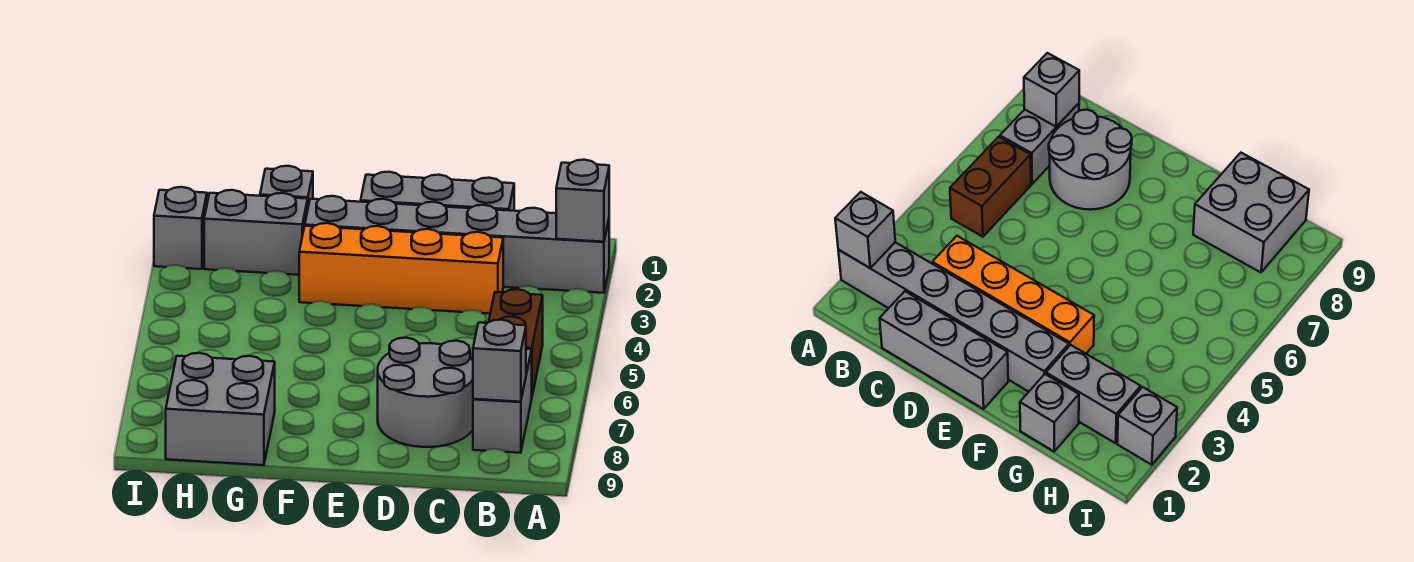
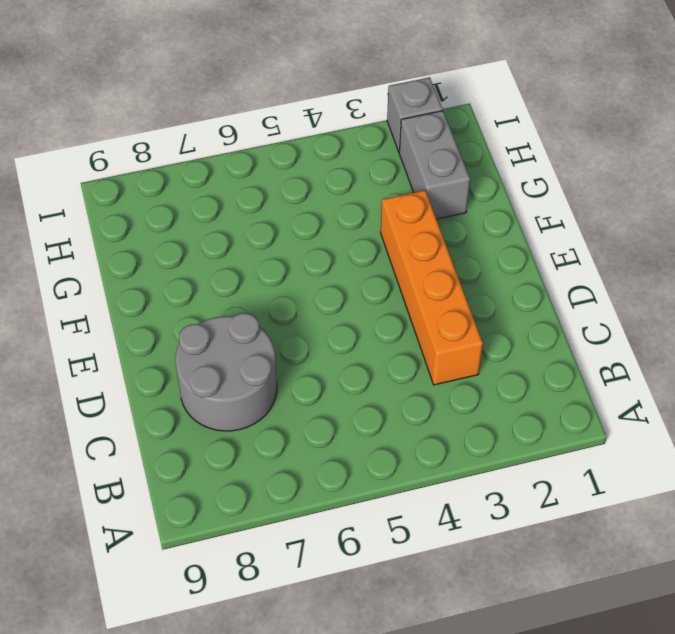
none -> grey brick A2:F2 level 1
none -> brown brick B5:B6 level 1
none -> grey brick B7:B8 level 1

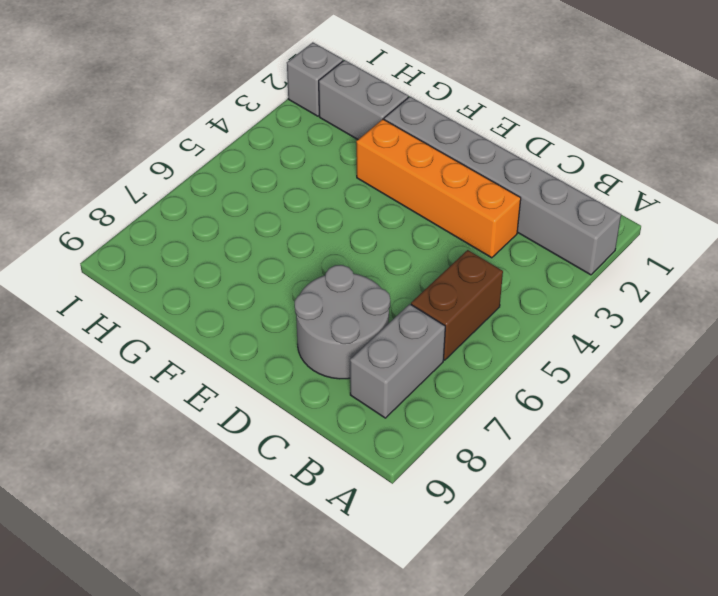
none -> grey brick C1:E1 level 1
none -> grey brick G1 level 1
none -> grey brick G8:H9 level 1

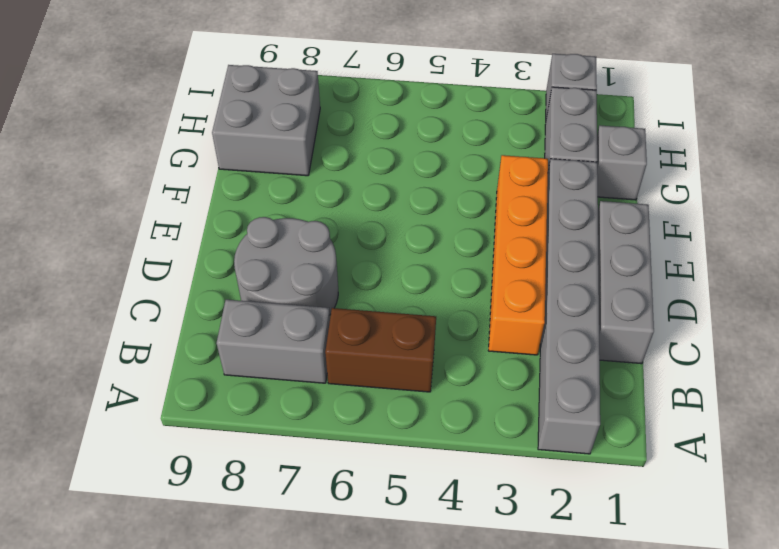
none -> grey brick A2 level 2
none -> grey brick B8 level 2

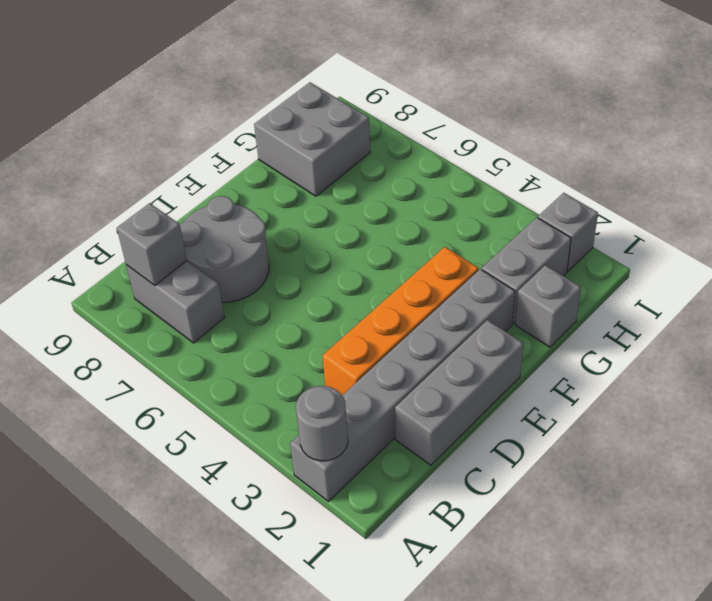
grey round brick A2 level 2 -> grey brick A2 level 2
none -> brown brick B5:B6 level 1

